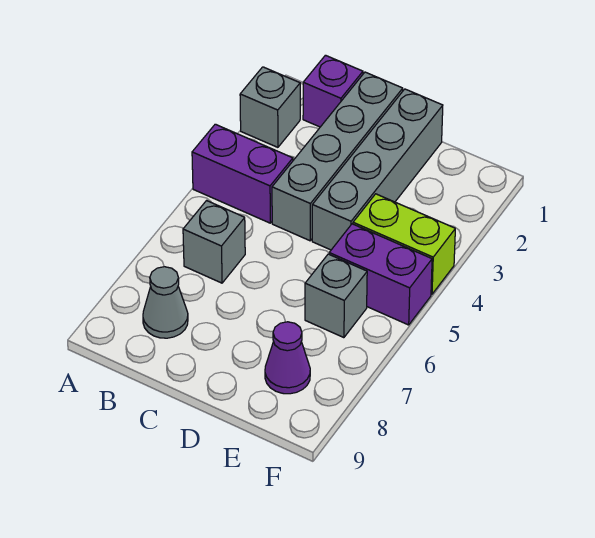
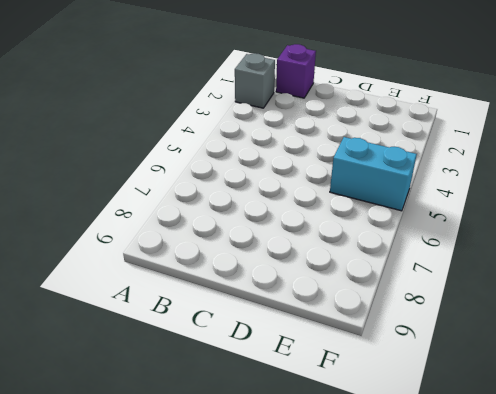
cyan brick E5:F5 level 1 -> purple brick E5:F5 level 1
none -> purple brick A4:B4 level 1
none -> grey brick B6 level 1

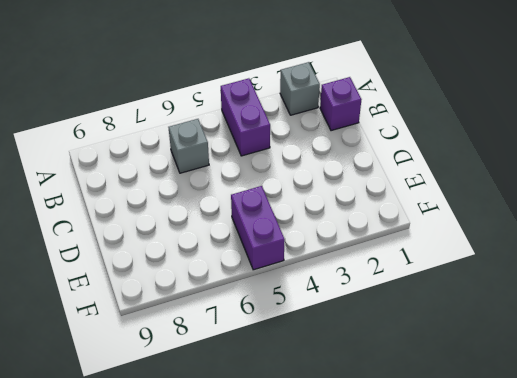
none -> grey cone B8 level 1
none -> grey brick C1:C4 level 1

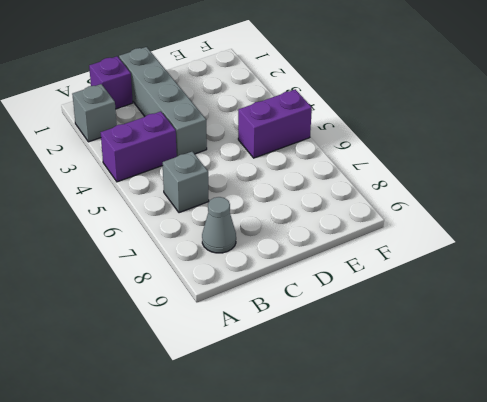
none -> grey brick D1:D4 level 1
none -> lime brick E4:F4 level 1

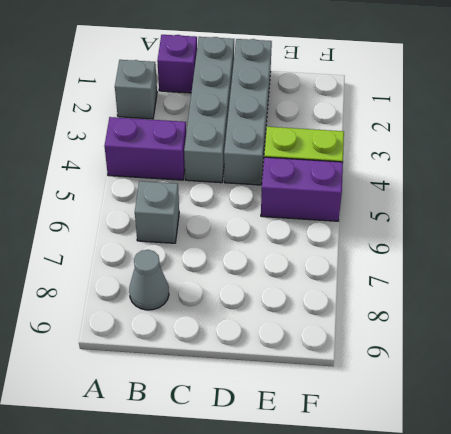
none -> grey brick E6 level 1
none -> purple cone E8 level 1

